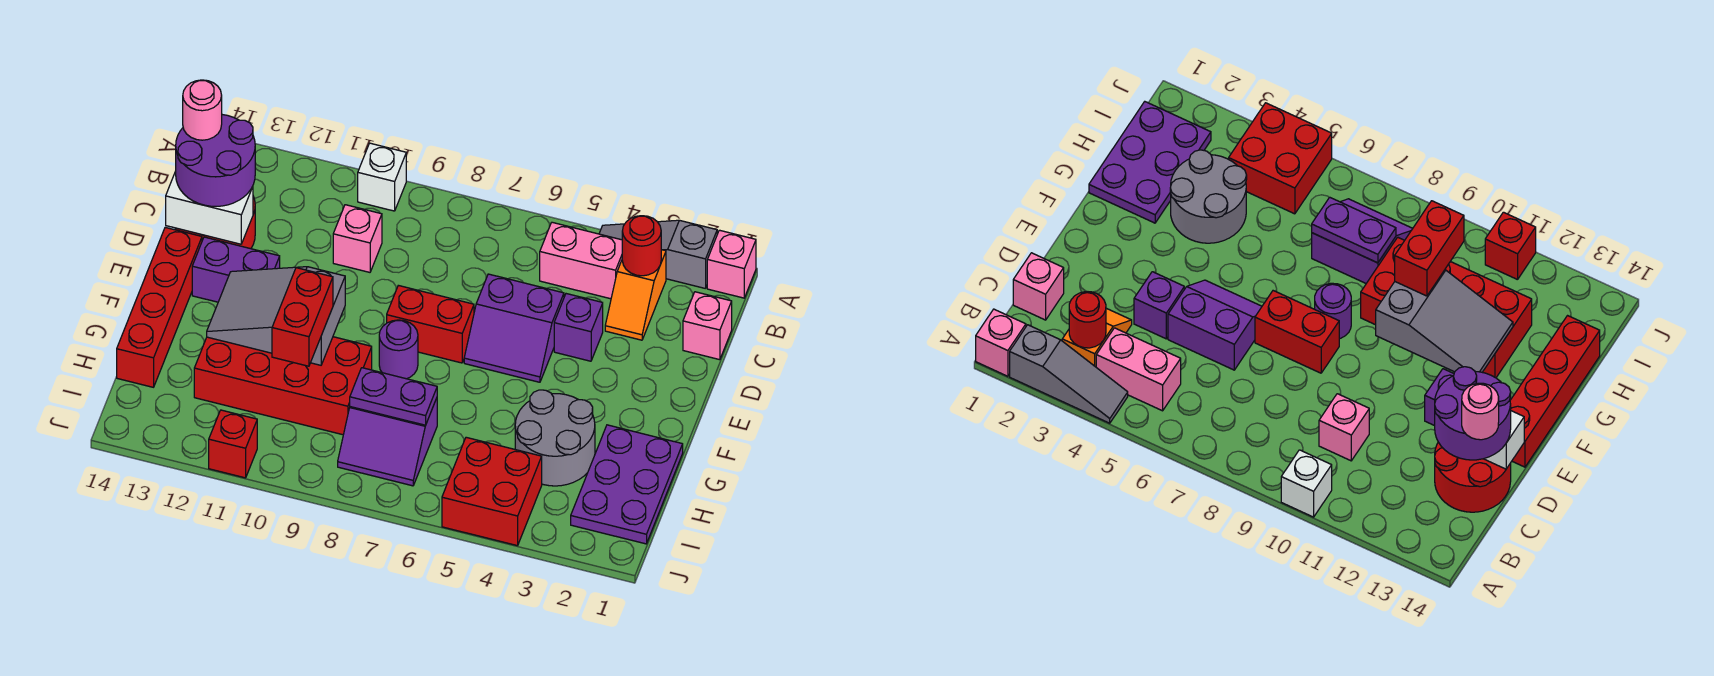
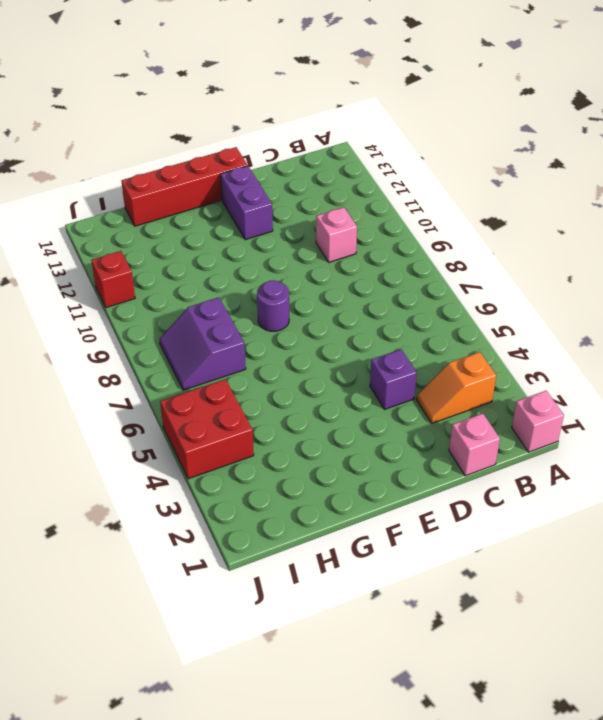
none -> grey slope A2:A4 level 1 top 2
none -> white brick A10 level 1
none -> pink brick B4:B5 level 1

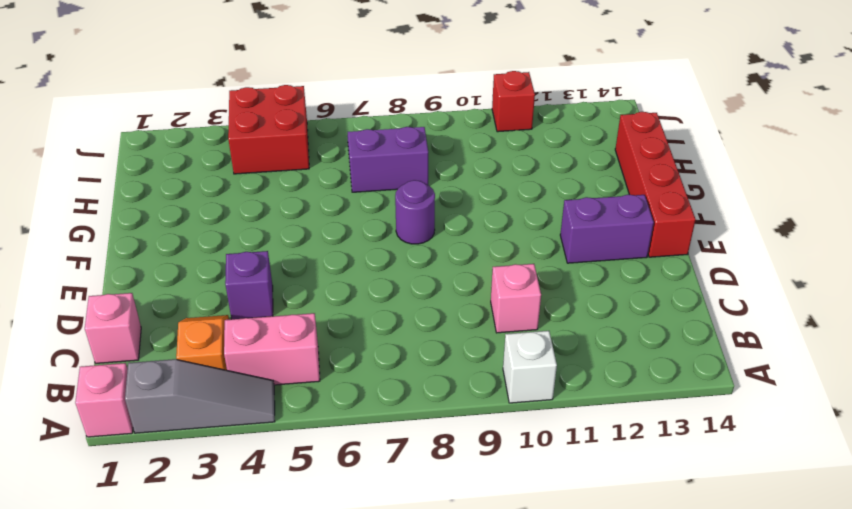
none -> red round brick C13:D14 level 1
none -> purple slope D5:E6 level 1 top D
none -> red brick E7:E8 level 1

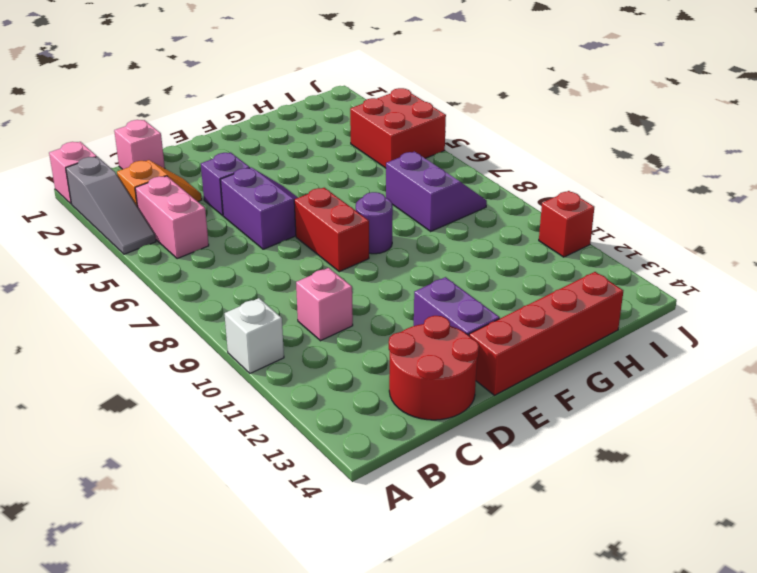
none -> purple plate G1:I2 level 1
none -> grey round brick G3:H4 level 1
none -> red brick G9:H12 level 1

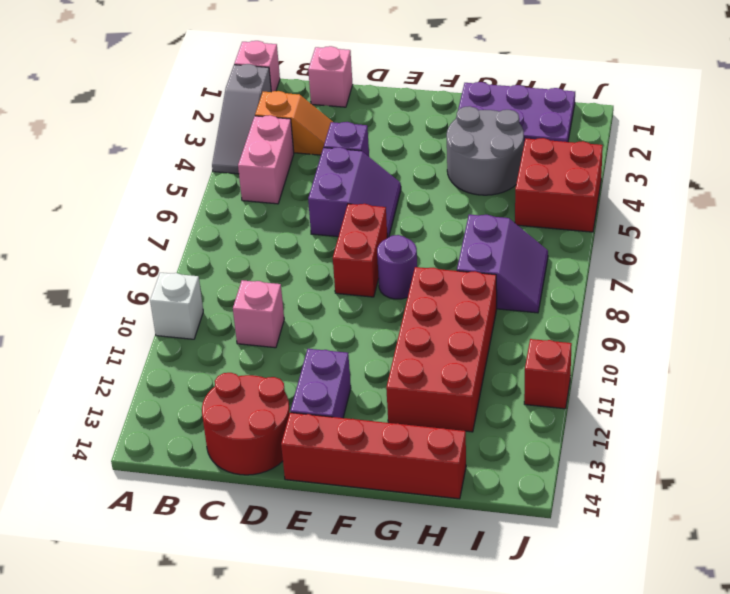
none -> red round brick B3 level 2
none -> white brick D13:D14 level 2
none -> grey slope F10:G12 level 2 top 10

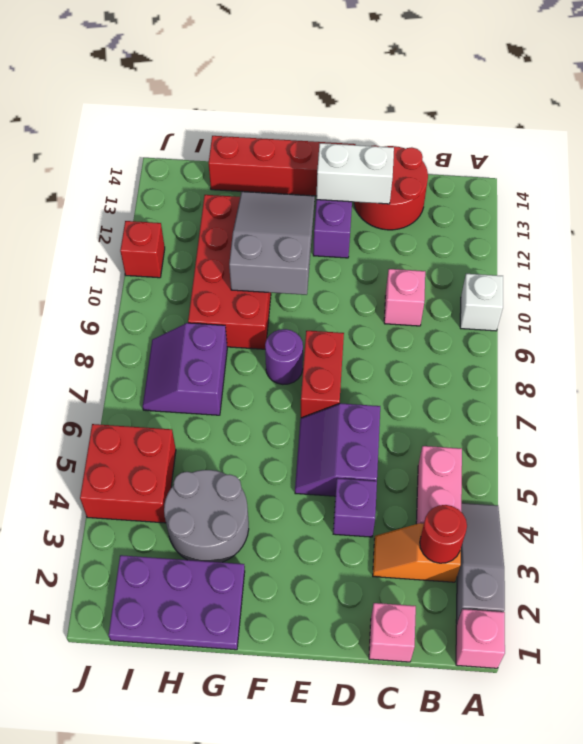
white brick D13:E13 level 2 -> white brick D13:D14 level 2
none -> purple plate H7:H8 level 2
none -> purple round brick C13:D14 level 3
none -> red brick G10:H10 level 3

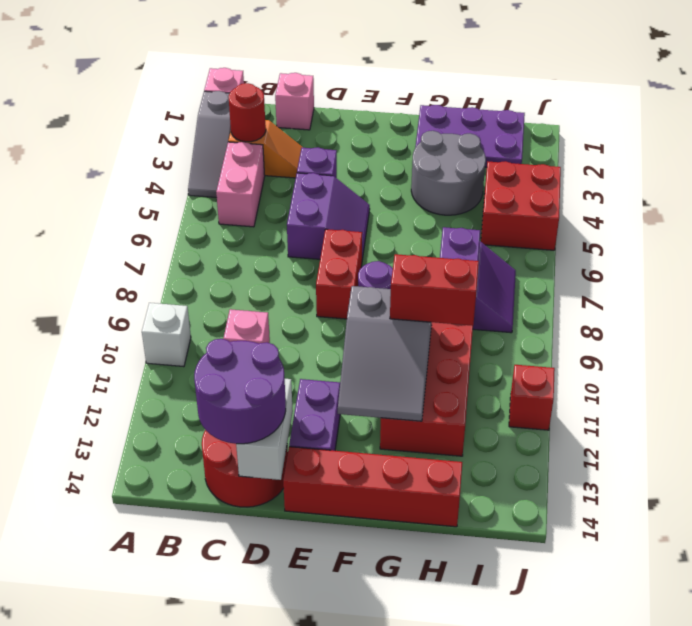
none -> pink round brick C14 level 4

